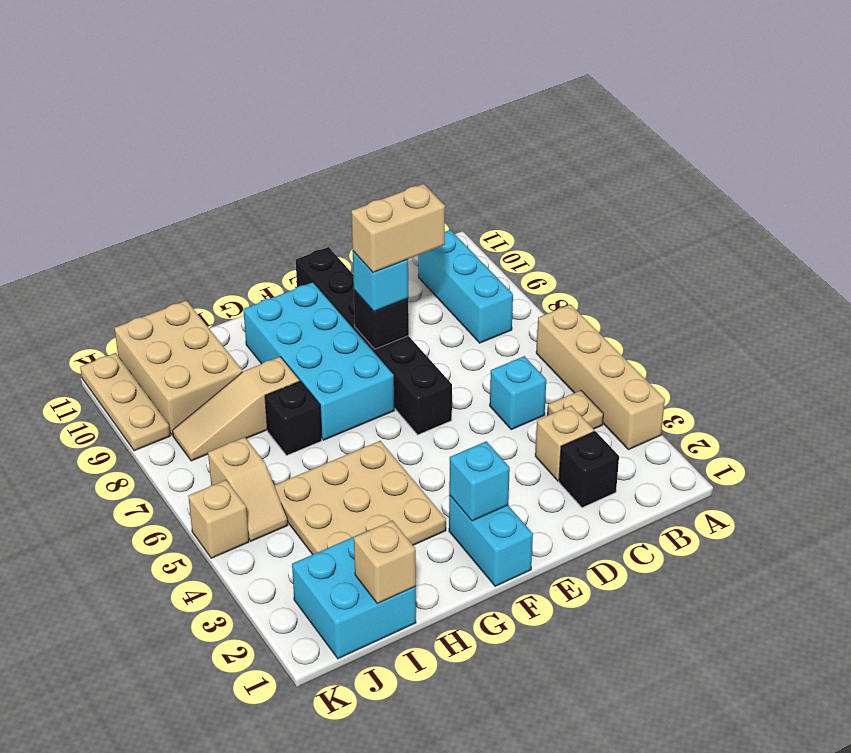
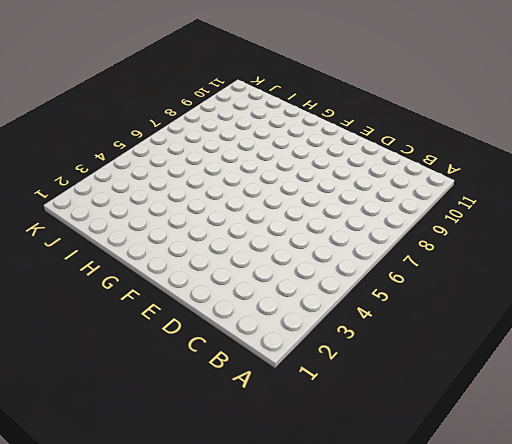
none -> tan brick A3:A6 level 1
none -> tan plate B4 level 1
none -> cyan brick B8:B10 level 1

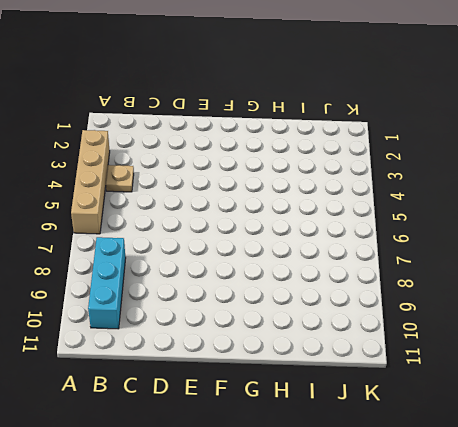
none -> black brick C2 level 1
none -> tan brick C3 level 1
none -> cyan brick C5 level 1

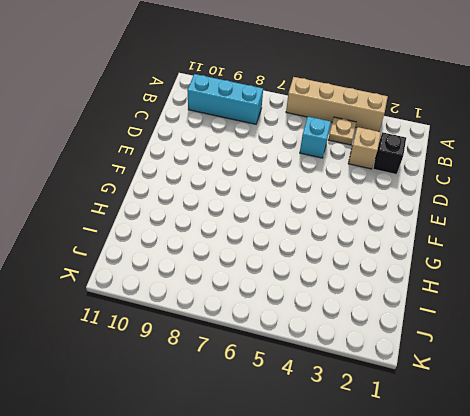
none -> black brick E6:E11 level 1
none -> cyan brick F1:F2 level 1
none -> cyan brick F7:G10 level 1

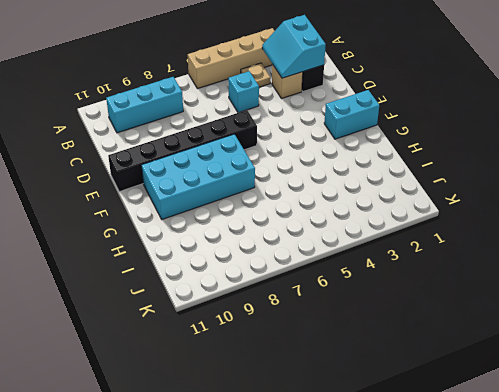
cyan slope B2:C3 level 2 top 2 -> none
none -> tan plate G3:I5 level 1
none -> black brick H7 level 1
none -> tan slope H8:J8 level 1 top H

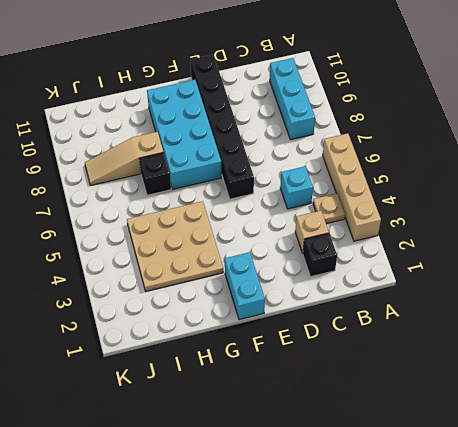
none -> cyan brick I1:J2 level 1
none -> tan brick I9:J11 level 1
none -> tan slope J5:J6 level 1 top 6

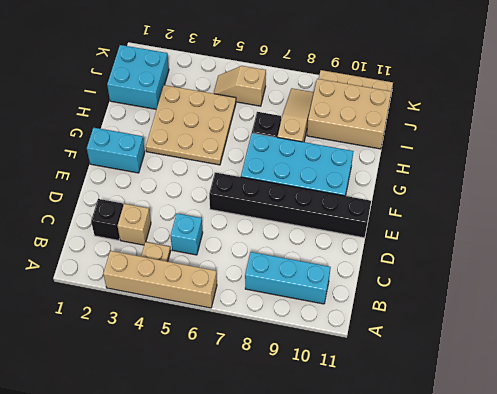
none -> tan brick K5 level 1
none -> black brick E8 level 2
none -> cyan brick F2 level 2

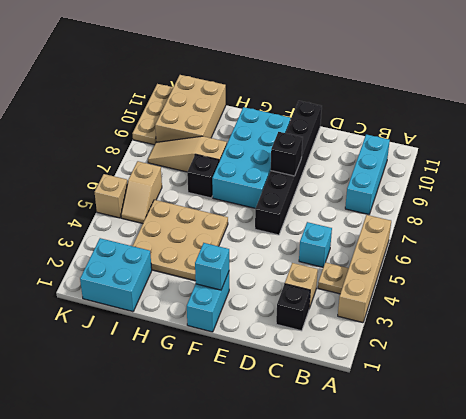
none -> tan brick I1 level 2
none -> cyan brick E8 level 3
none -> tan brick D8:E8 level 4

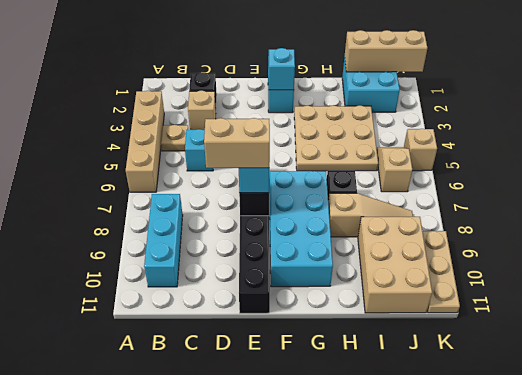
tan brick I1:K1 level 2 -> tan brick I1 level 2

